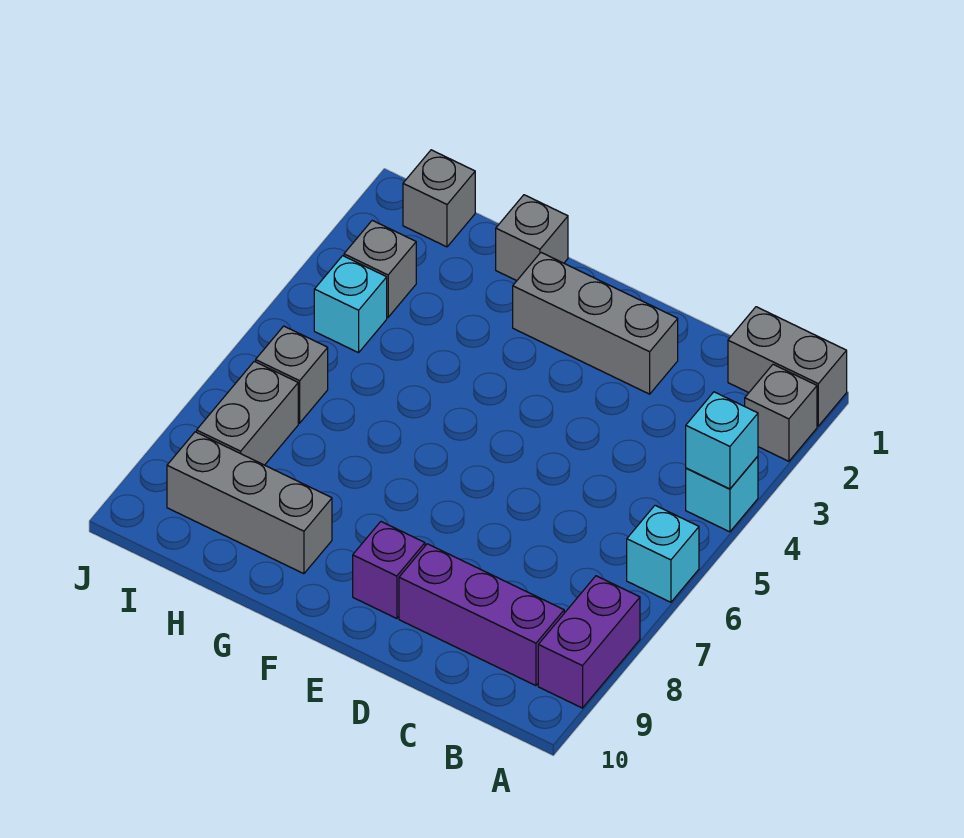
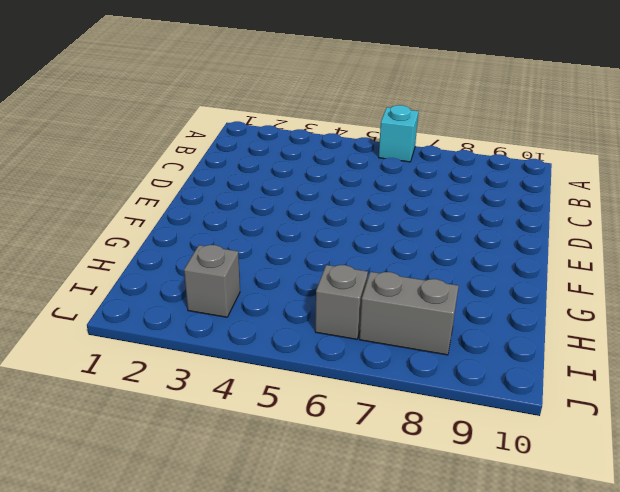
none -> grey brick A1:B1 level 1
none -> grey brick A2 level 1
none -> cyan brick A4 level 1

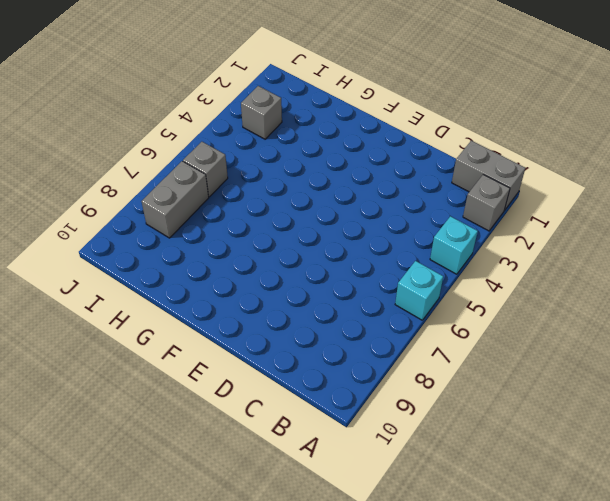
none -> purple brick A8:A9 level 1
none -> purple brick B9:D9 level 1
none -> grey brick D2:F2 level 1

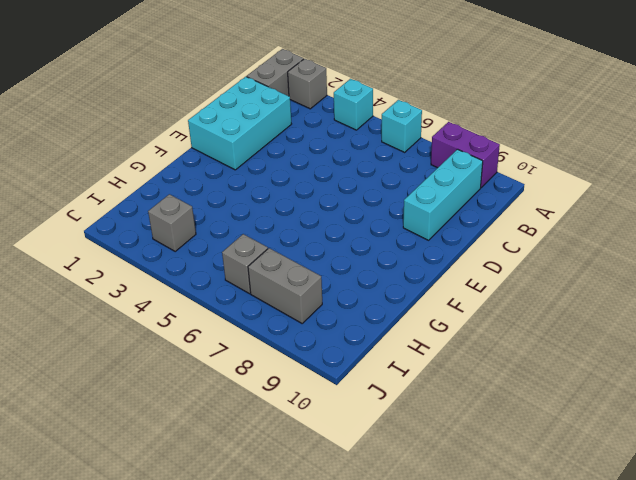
cyan brick B9:D9 level 1 -> purple brick B9:D9 level 1
cyan brick C1:E2 level 1 -> grey brick D2:F2 level 1
none -> purple brick E9 level 1
none -> grey brick G1 level 1
none -> grey brick G9:I9 level 1

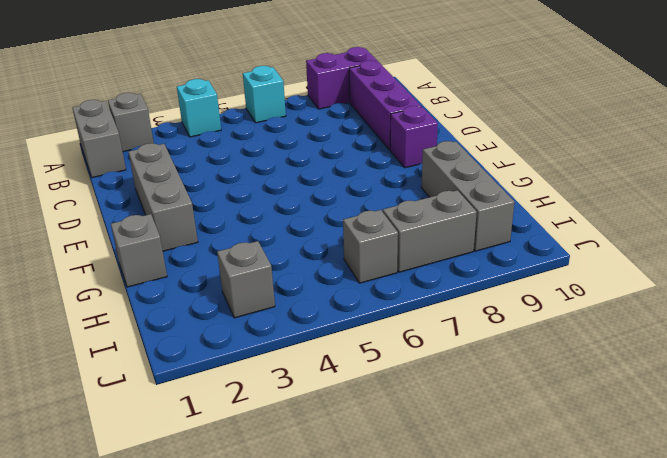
none -> grey brick I1 level 1
none -> cyan brick I4 level 1
none -> cyan brick A4 level 2

